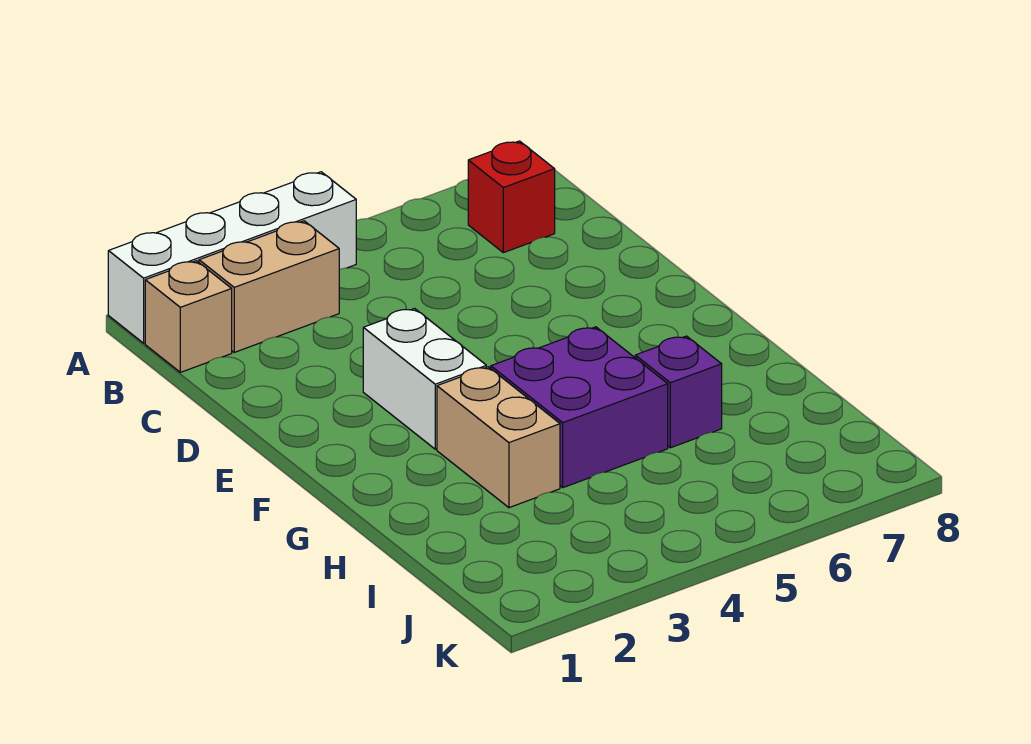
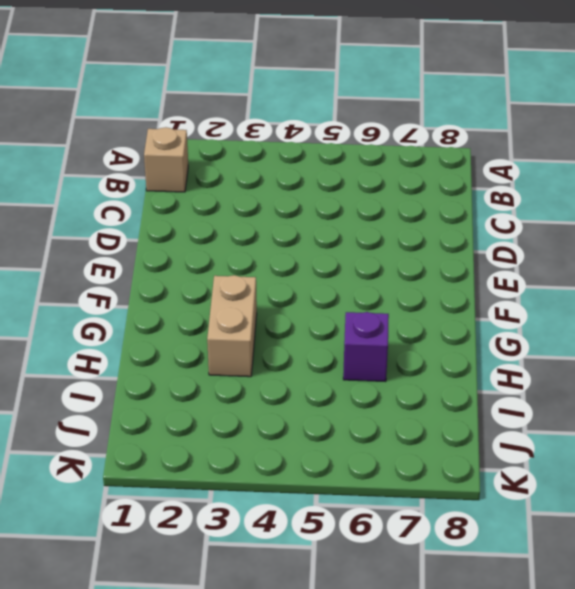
none -> white brick A1:A4 level 1
none -> tan brick B2:B3 level 1

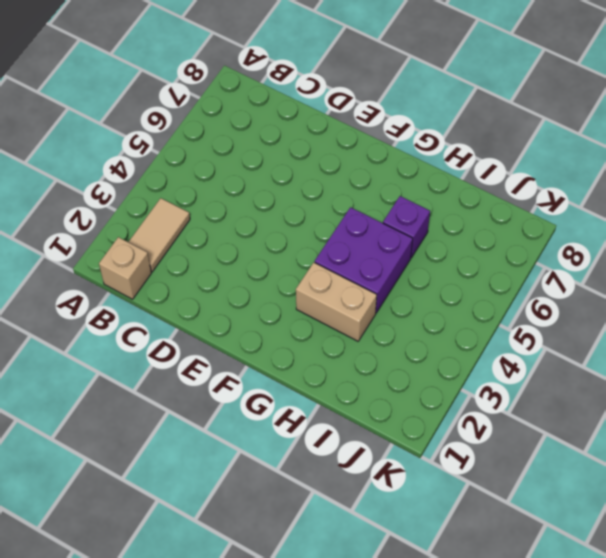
tan tile B2:B3 level 1 -> tan brick B2:B3 level 1
none -> white brick A1:A4 level 1
none -> red brick B7 level 1

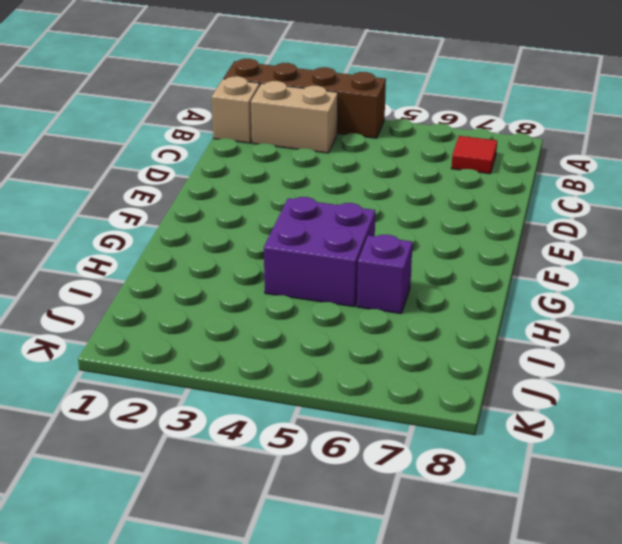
brown brick A1:A4 level 1 -> white brick A1:A4 level 1
red tile B7 level 1 -> red brick B7 level 1
none -> white brick E3:F3 level 1
none -> tan brick G3:H3 level 1

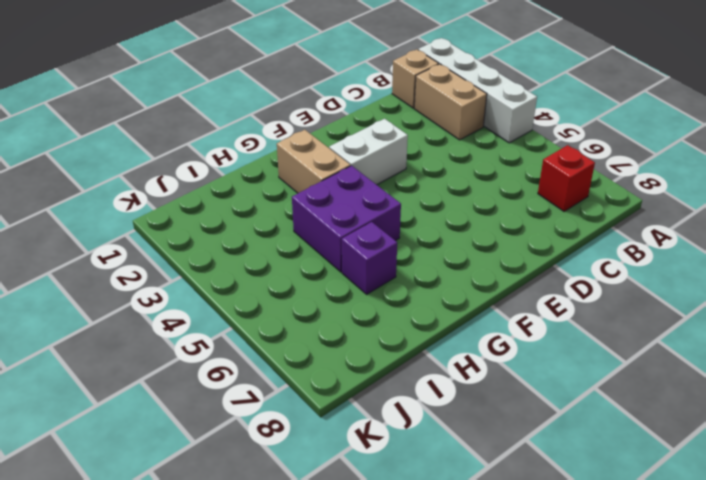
tan brick G2:G3 level 1 -> tan brick G3:H3 level 1

